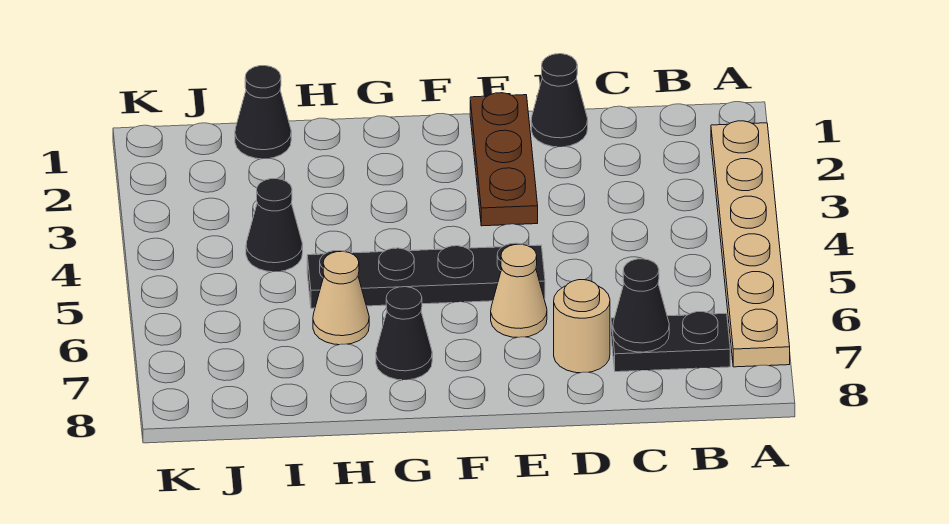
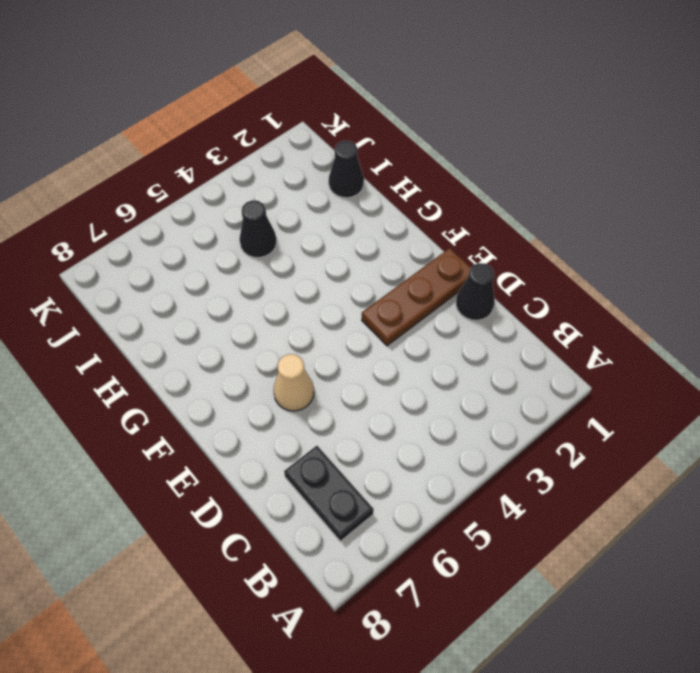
none -> tan plate A2:A7 level 1
none -> tan round brick D7 level 1
none -> black plate E5:H5 level 1

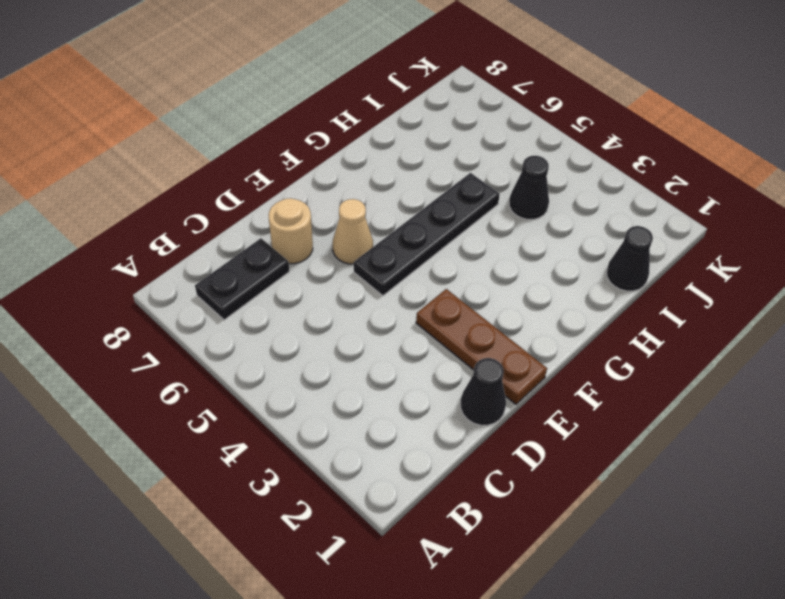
none -> tan plate A2:A7 level 1
none -> black cone G7 level 1
none -> tan cone H6 level 1

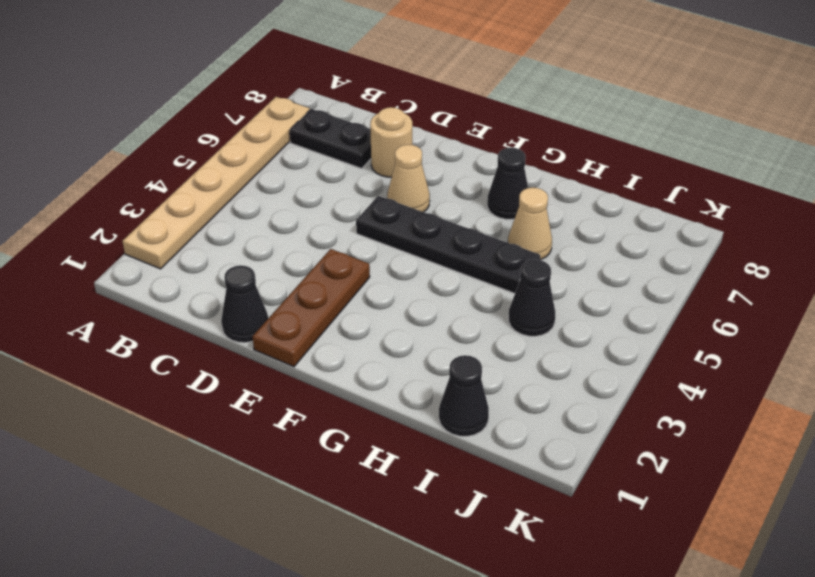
none -> black cone C7 level 2

